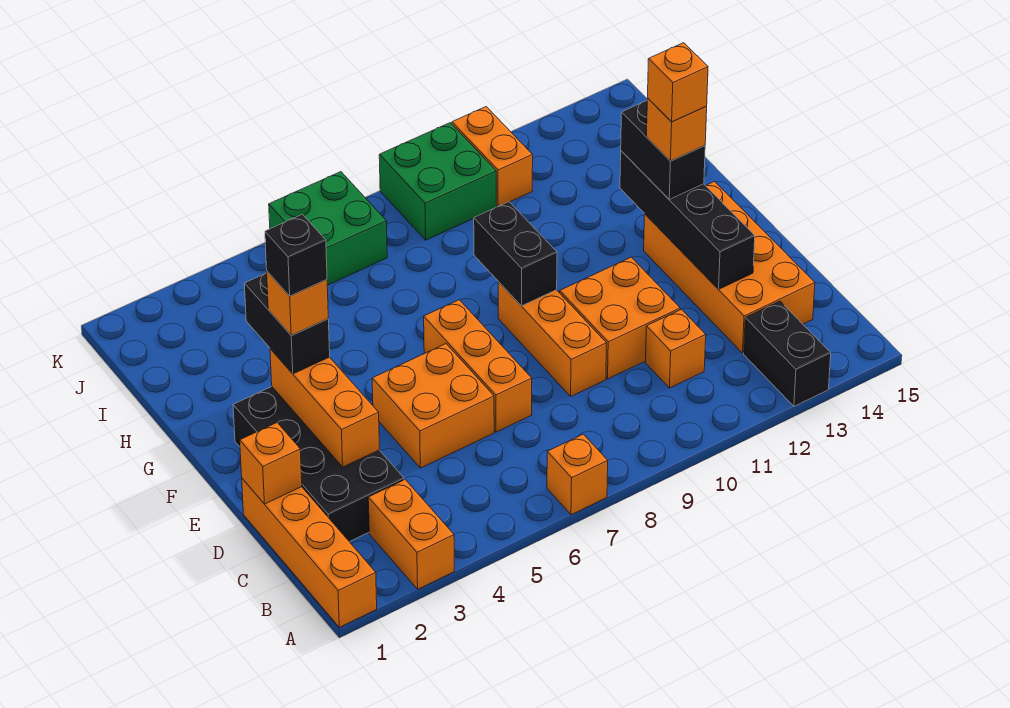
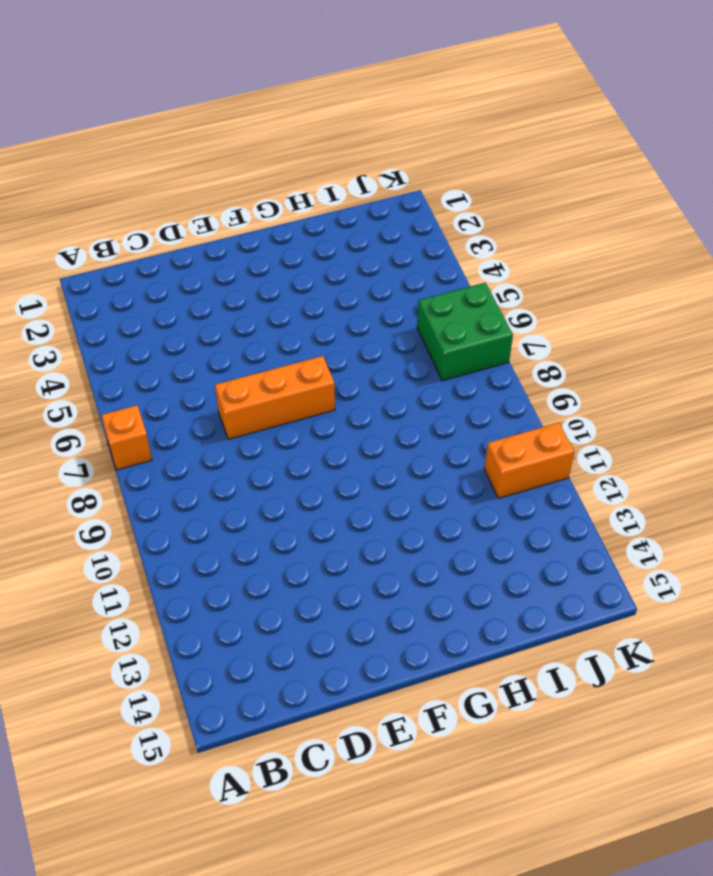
none -> orange brick A1:D1 level 1
none -> orange brick A3:B3 level 1
none -> black brick A13:B13 level 1

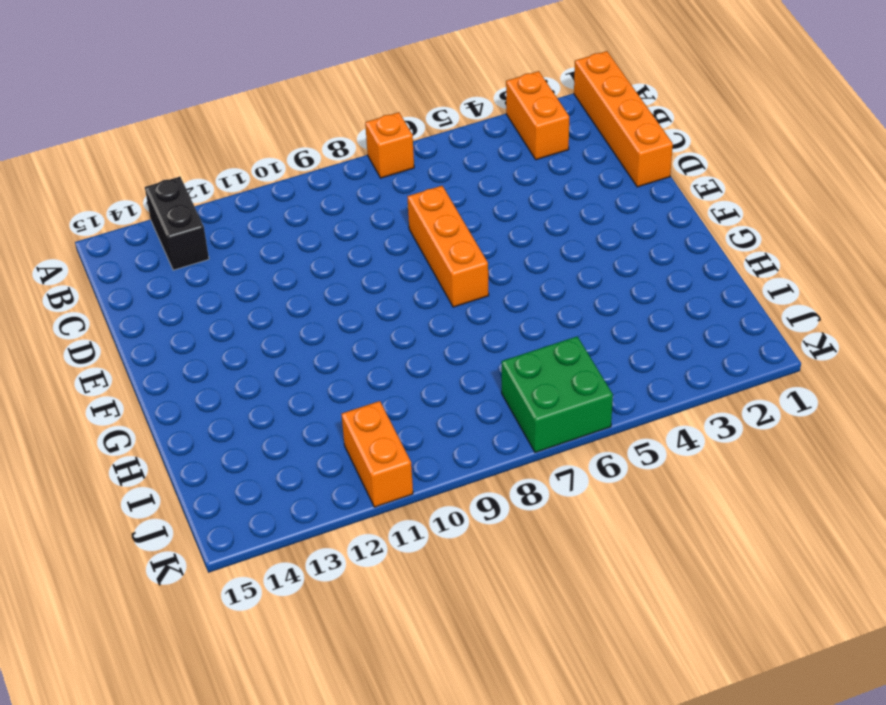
none -> black brick C2:F3 level 1
none -> orange brick C11 level 1
none -> orange brick C13:F14 level 1

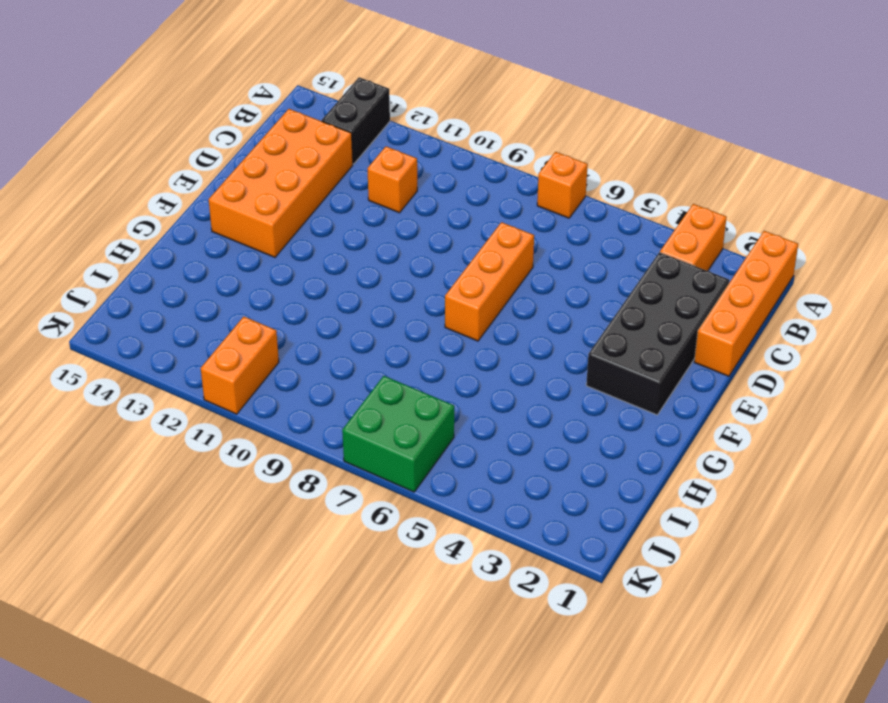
none -> orange brick D5:E6 level 1
none -> orange brick D9:F9 level 1
none -> orange brick D10:E11 level 1

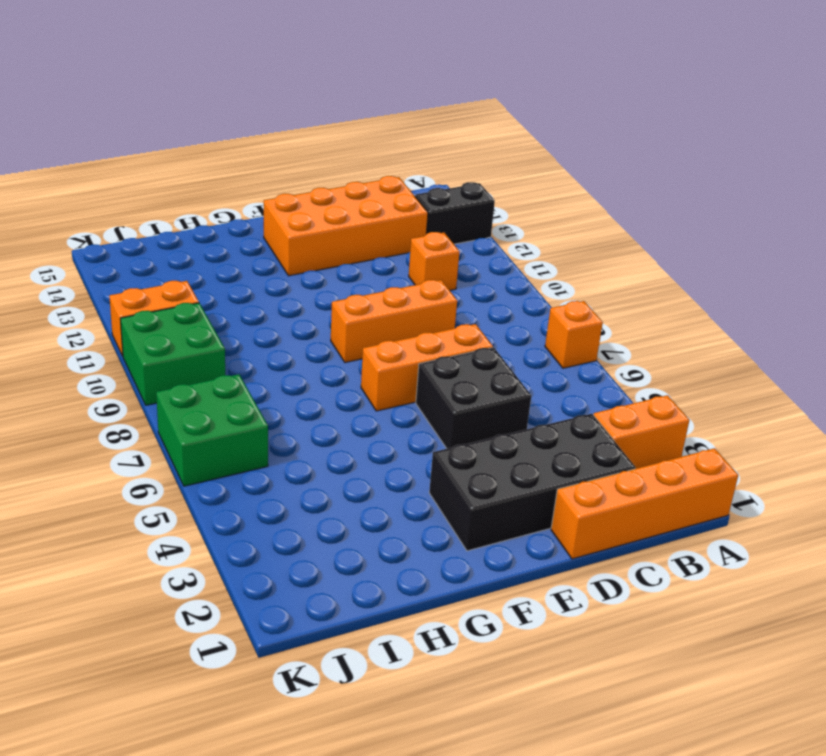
black brick D5:E6 level 1 -> orange brick D5:E6 level 1
none -> orange brick D10:E11 level 1
none -> orange brick D1 level 2
none -> orange brick D3:F3 level 2

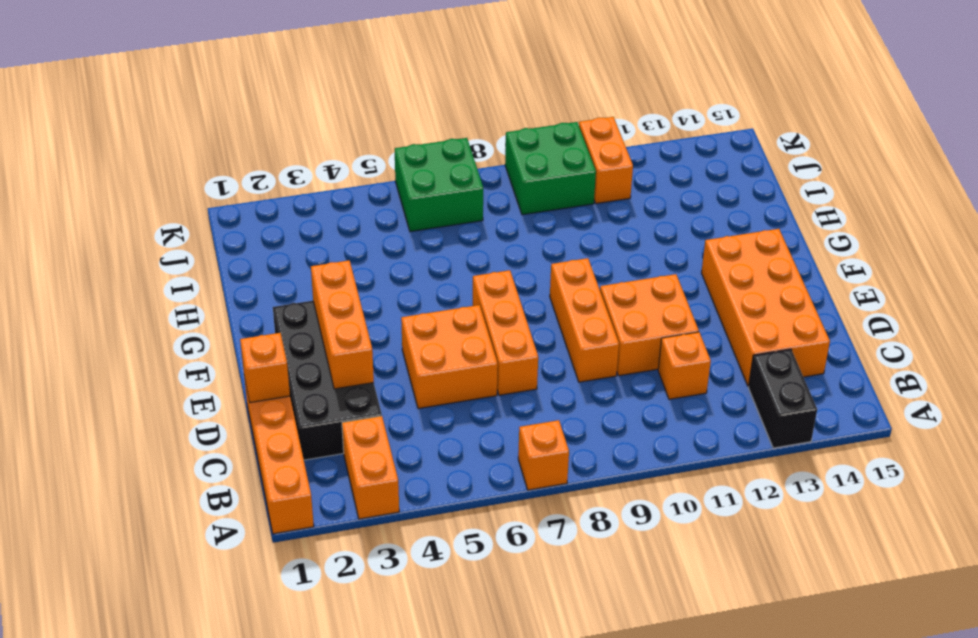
none -> black brick D13:G13 level 2
none -> black brick F9:G9 level 2
none -> black brick F3:G3 level 3

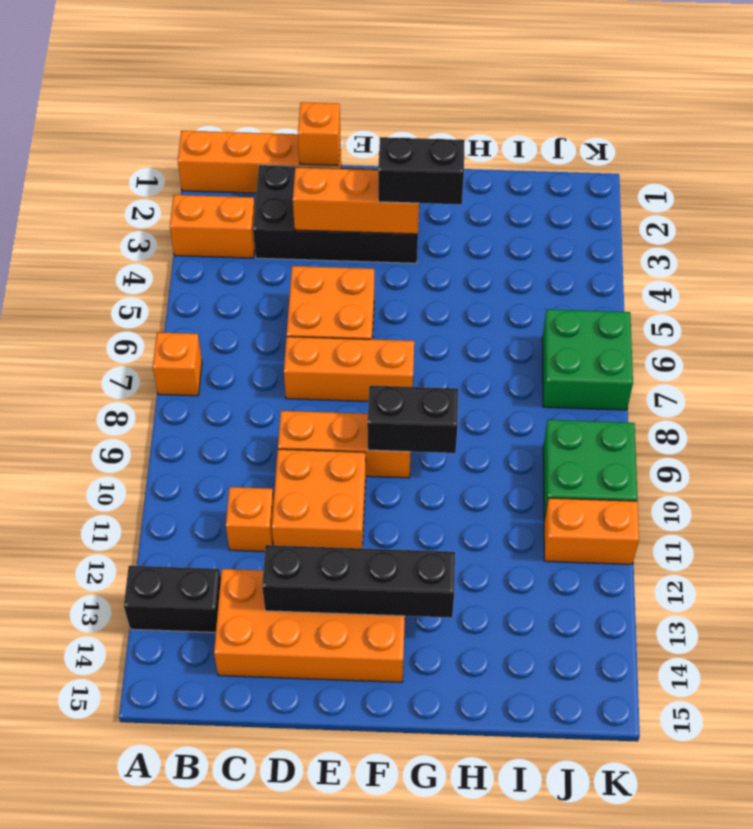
none -> black brick F13:G13 level 3
none -> orange brick F3 level 4
none -> orange brick F13 level 4

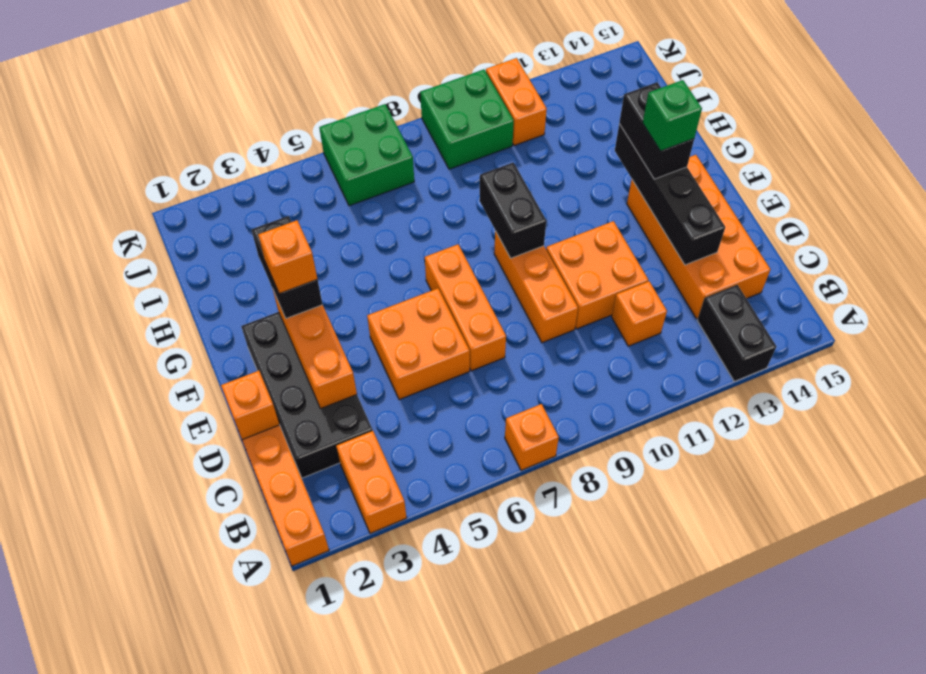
green brick F13 level 4 -> orange brick F13 level 4
none -> black brick F3 level 5
none -> orange brick F13 level 5

